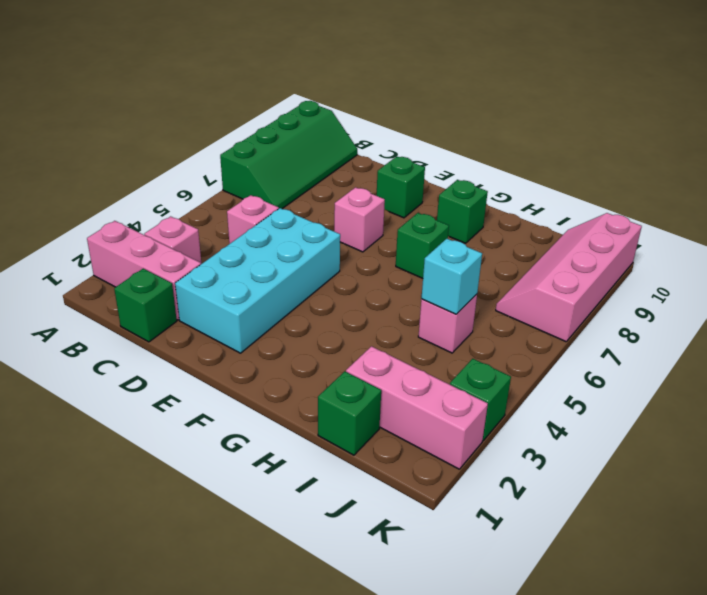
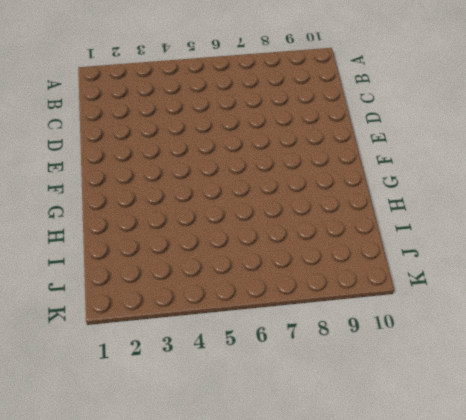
none -> pink brick A2:C2 level 1
none -> green slope A7:B10 level 1 top A
none -> pink brick B3 level 1

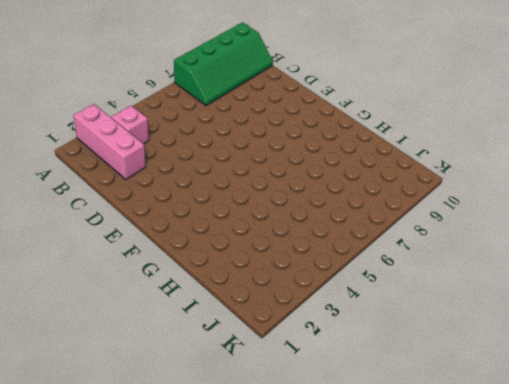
none -> green brick C1 level 1
none -> pink brick C5 level 1
none -> cyan brick D2:E5 level 1

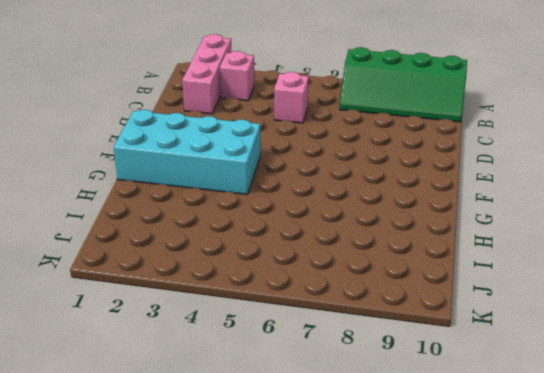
cyan brick F1:G4 level 1 -> cyan brick D2:E5 level 1
none -> green brick C1 level 1
none -> pink brick E7 level 1
none -> green brick E9 level 1

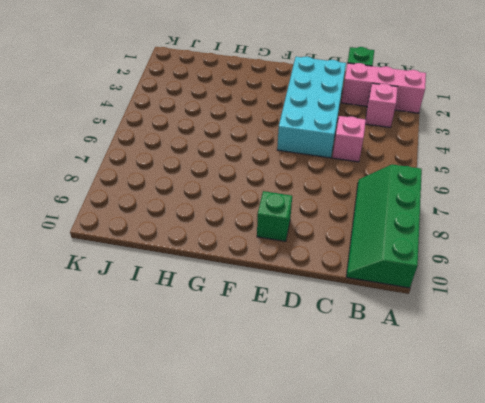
none -> pink brick E7 level 1
none -> green brick G7 level 1
none -> green brick G9 level 1

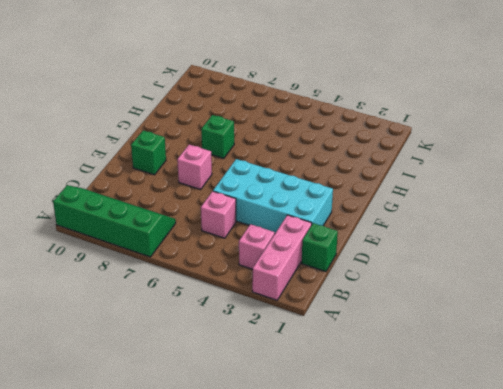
none -> green brick G9 level 1
none -> green brick I1 level 1
none -> pink brick I2:K2 level 1

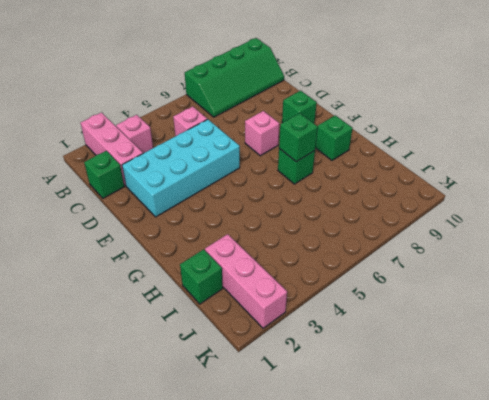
green brick G7 level 2 -> green brick K3 level 1
none -> pink brick I5 level 1
none -> pink slope J7:K10 level 1 top K
none -> cyan brick I5 level 2

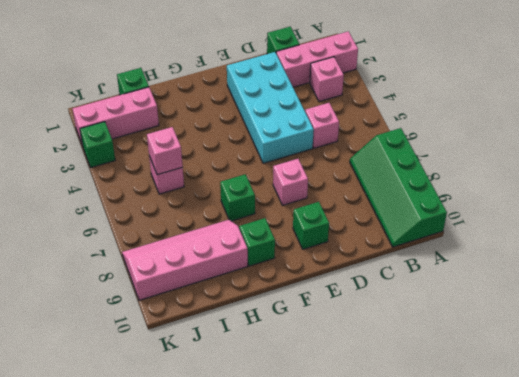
pink slope H8:K9 level 1 top 9 -> pink slope J7:K10 level 1 top K
pink brick I5 level 2 -> cyan brick I5 level 2

